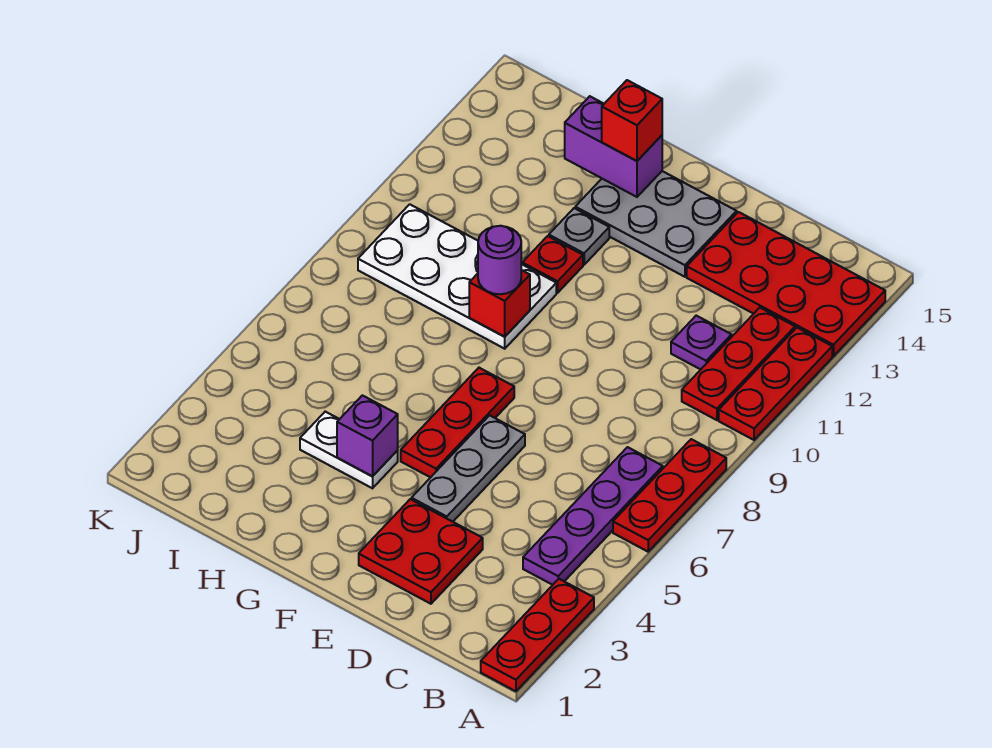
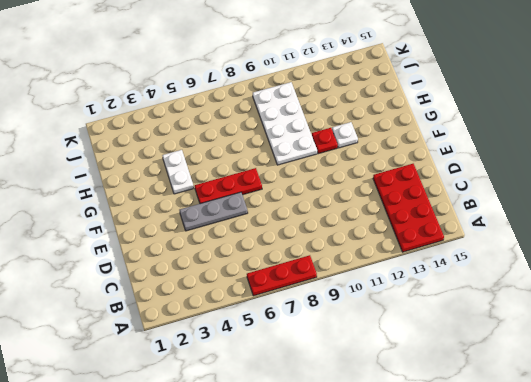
white plate G12 level 1 -> grey plate G12 level 1
none -> red plate A1:A3 level 1
none -> red plate A10:A12 level 1
none -> purple plate B4:B7 level 1

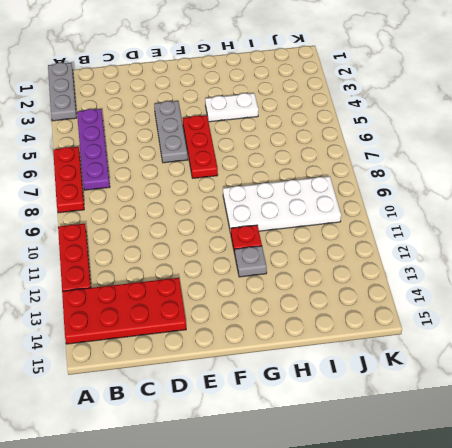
grey plate A1:A3 level 1 -> red plate A1:A3 level 1
none -> red plate B10:B12 level 1
none -> purple plate C11 level 1
none -> red plate D2:E3 level 1

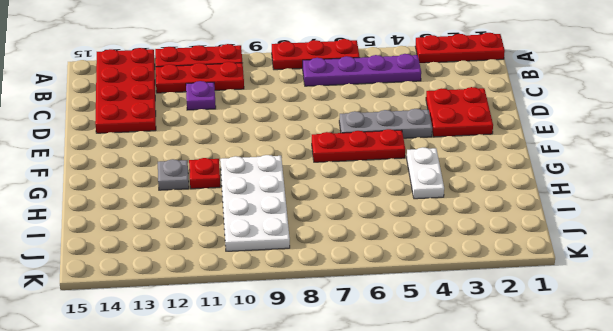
none -> grey plate E13:G14 level 1
none -> purple brick G4 level 2
none -> red brick G9 level 2

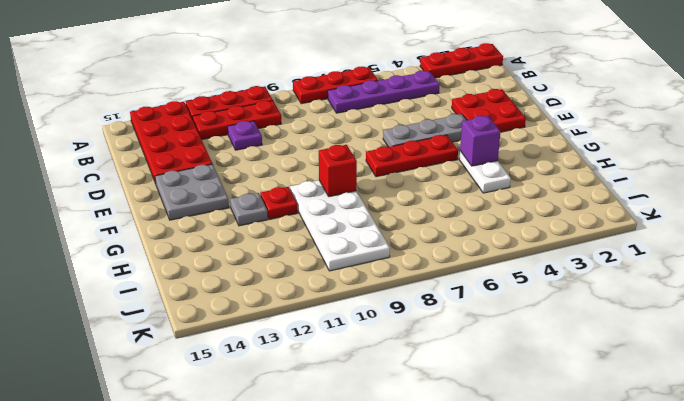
grey plate E13:F14 level 1 -> grey plate E13:G14 level 1
none -> purple brick G14:H14 level 2
none -> purple round brick G9 level 3
none -> red brick G14 level 3

